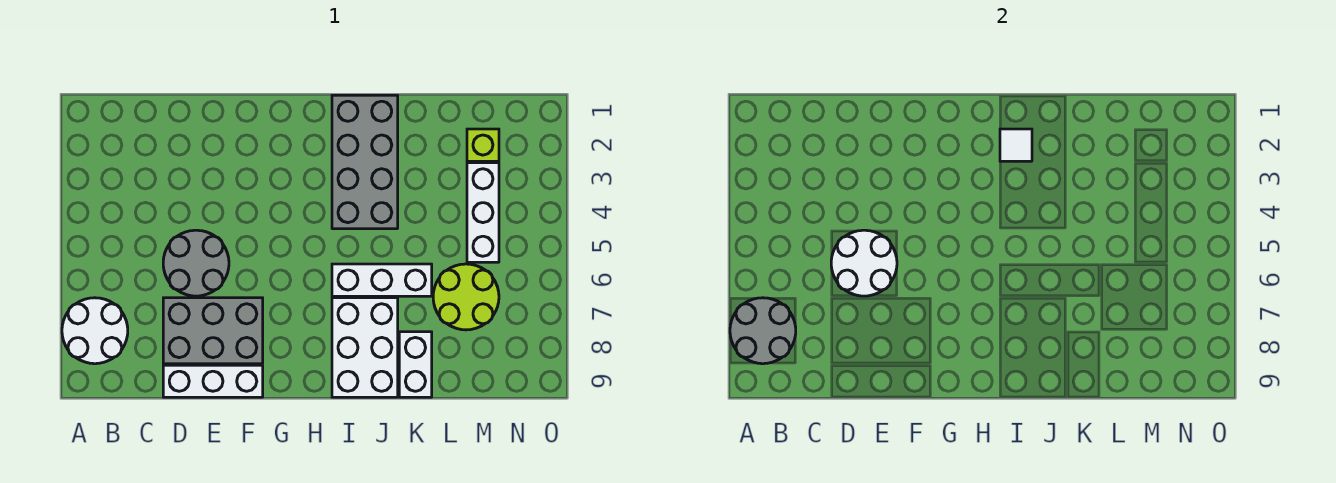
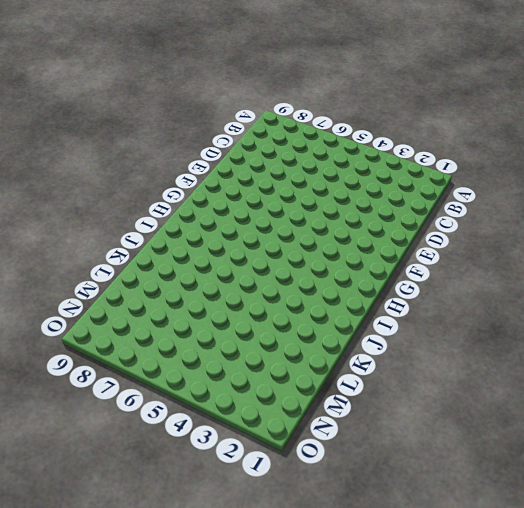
none -> white round brick A7:B8 level 1
none -> grey round brick D5:E6 level 1
none -> grey brick D7:F8 level 1

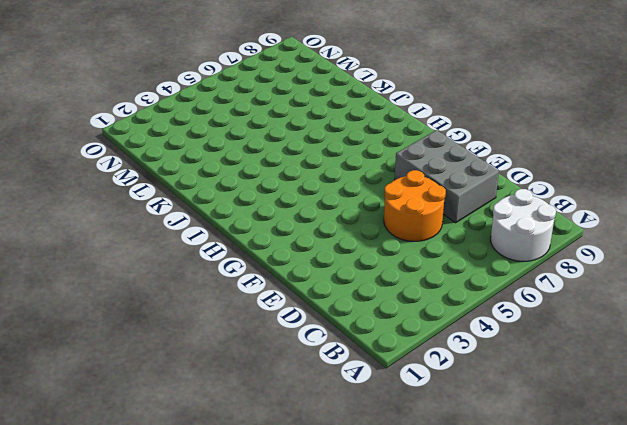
orange round brick D5:E6 level 1 -> grey round brick D5:E6 level 1
none -> white brick D9:F9 level 1
none -> grey brick I1:J4 level 1
none -> white brick I6:K6 level 1

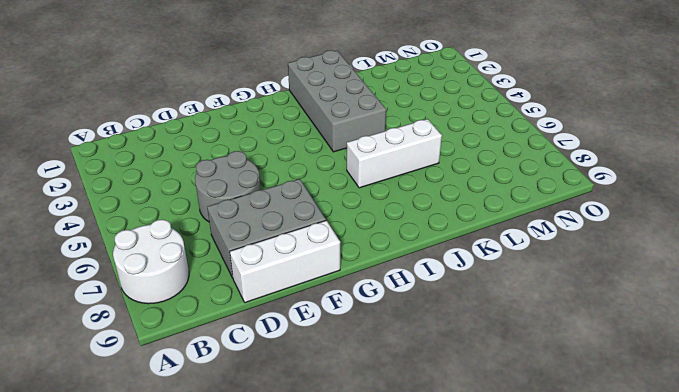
none -> white brick I7:J9 level 1
none -> white brick K8:K9 level 1
none -> lime round brick L6:M7 level 1

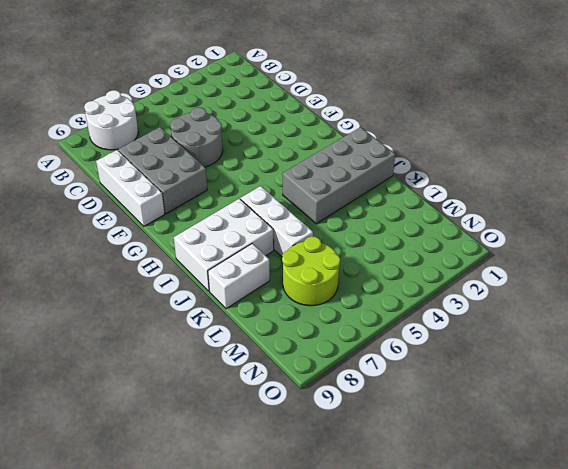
none -> lime brick M2 level 1
none -> white brick M3:M5 level 1
none -> grey round brick A7:B8 level 2

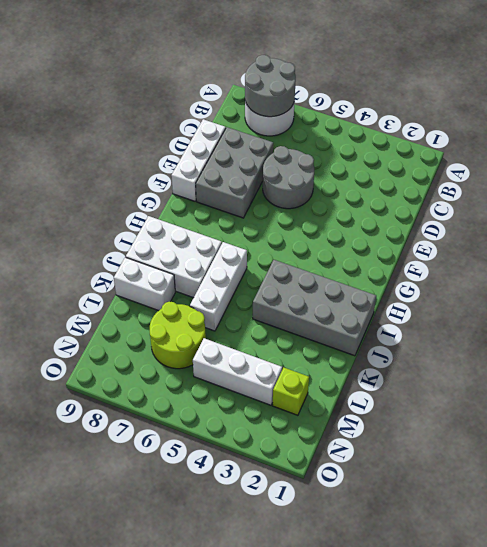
none -> white round brick D5:E6 level 2
none -> white tile I2 level 2

